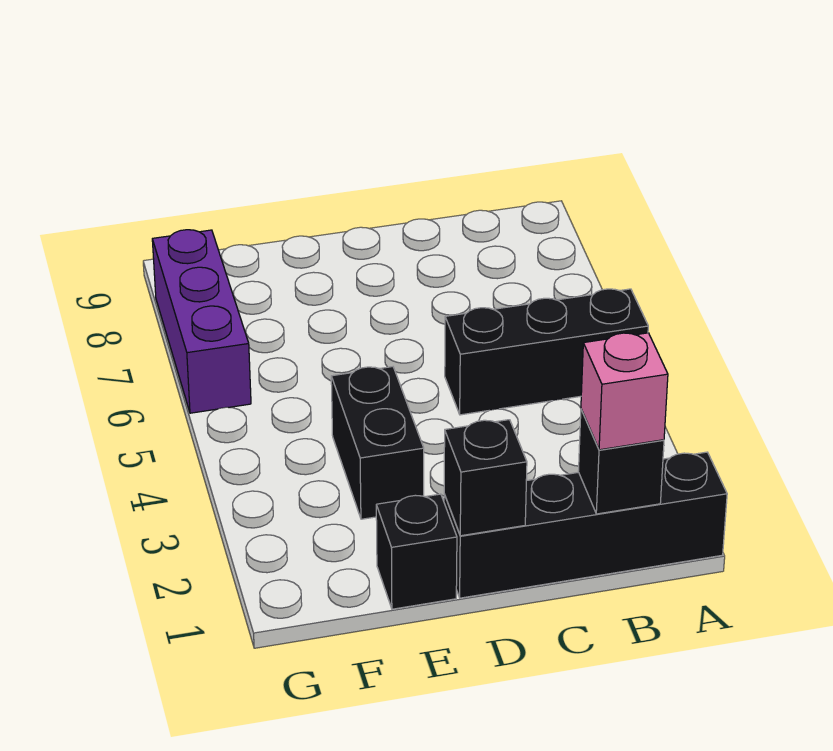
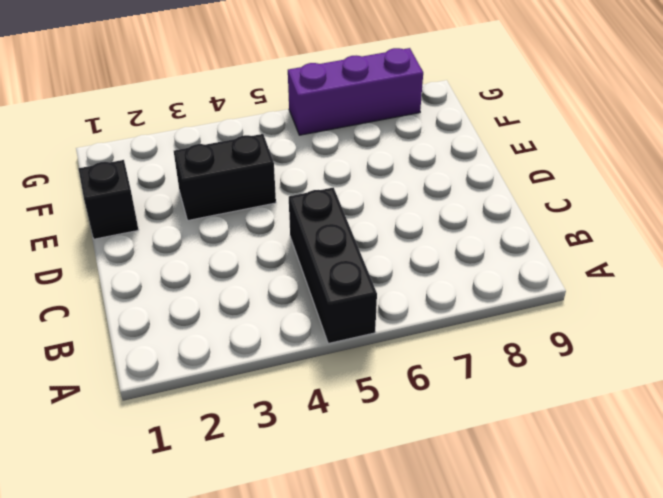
none -> black brick A1:D1 level 1
none -> black brick B1 level 2

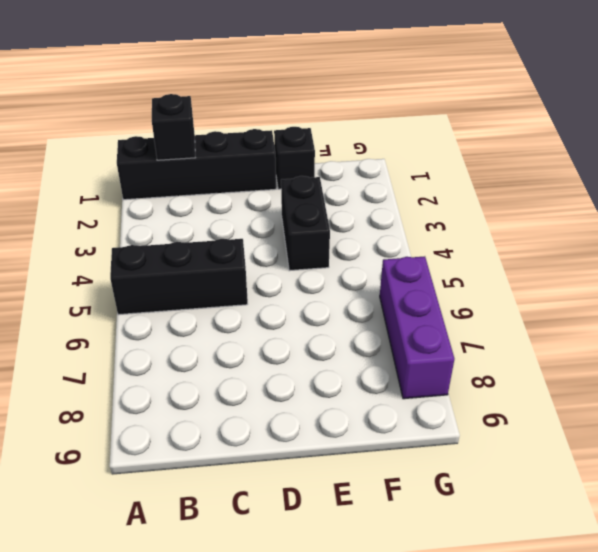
none -> black brick D1 level 2
none -> pink brick B1 level 3

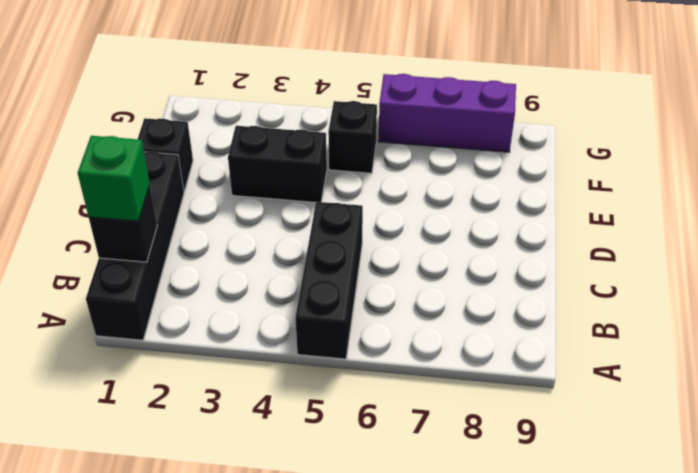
green brick B1 level 3 -> pink brick B1 level 3
black brick F5 level 1 -> black brick D1 level 2

